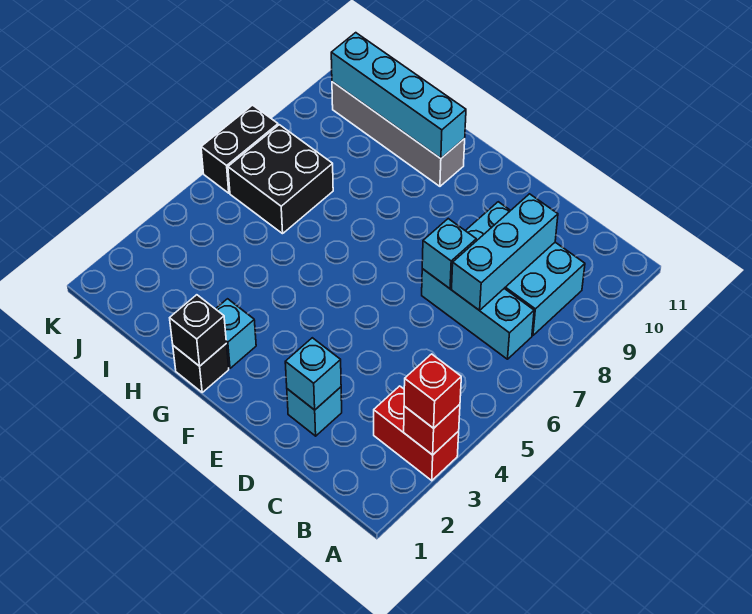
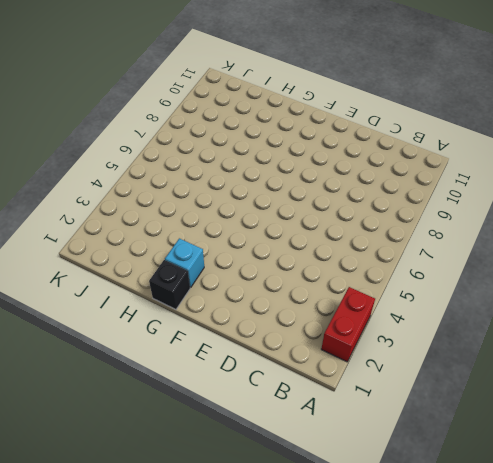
red brick A2:A3 level 1 -> red brick A3:B3 level 1
none -> cyan brick B7:D7 level 1
none -> cyan brick B8:D9 level 1
none -> cyan brick D2 level 1

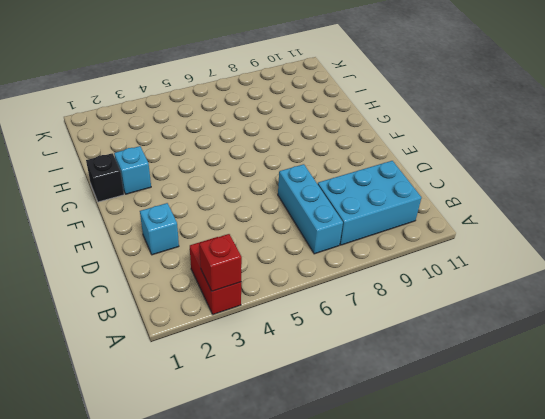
cyan brick B8:C10 level 1 -> cyan brick B8:D9 level 1
none -> grey brick G10:J10 level 1
none -> black brick I6:J7 level 1
none -> black brick K6:K7 level 1

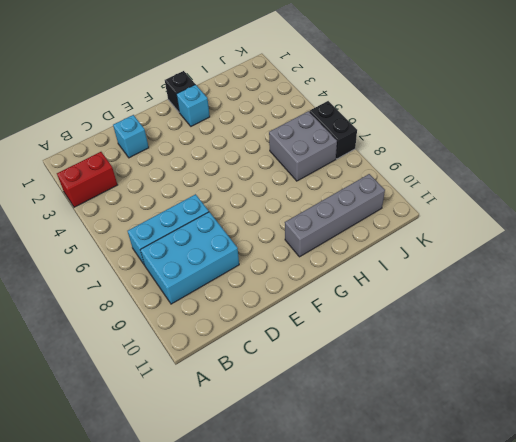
grey brick I6:J7 level 1 -> black brick I6:J7 level 1
none -> red brick A3 level 2
none -> cyan brick C7:C9 level 2
none -> cyan brick D2 level 2

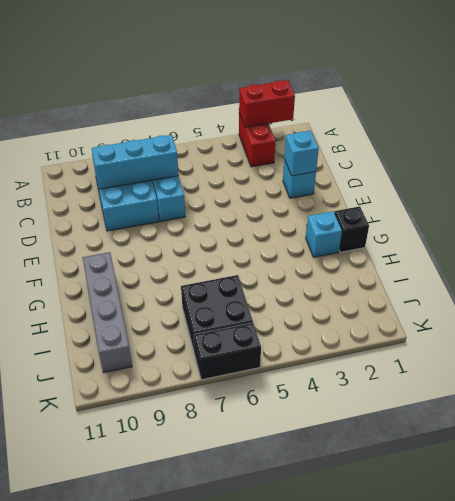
red brick A2:A3 level 2 -> red brick A3 level 2
none -> cyan brick D7 level 2
none -> black brick G1 level 2
none -> cyan brick G10:J10 level 2

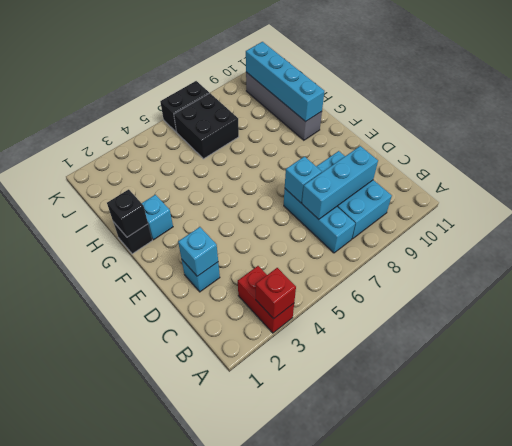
none -> red brick A3 level 3

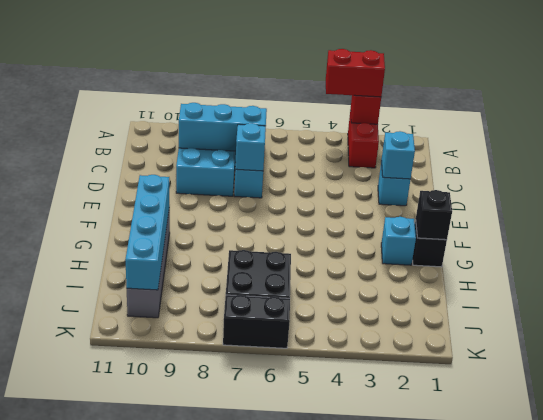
red brick A3:A4 level 3 -> red brick A3 level 3

